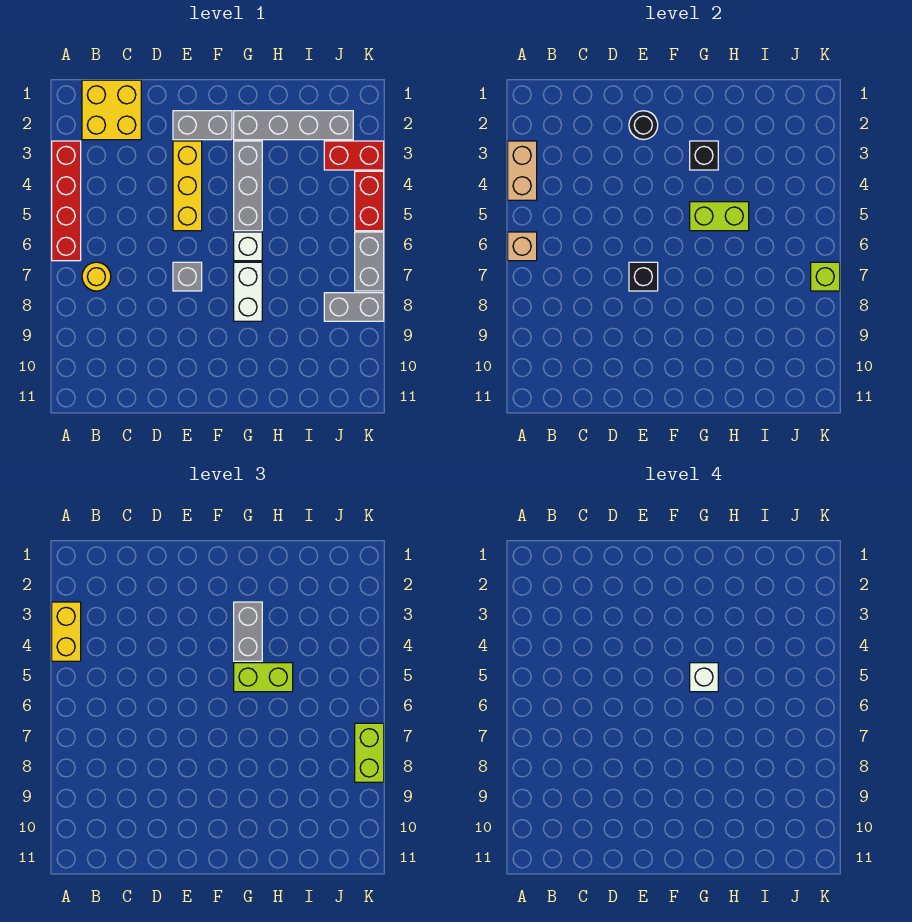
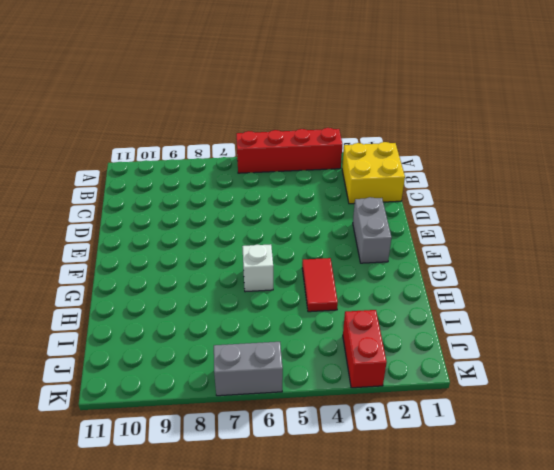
red tile G4:H4 level 1 -> grey brick G3:G5 level 1
none -> yellow round brick B7 level 1
none -> yellow brick E3:E5 level 1
none -> grey brick E7 level 1

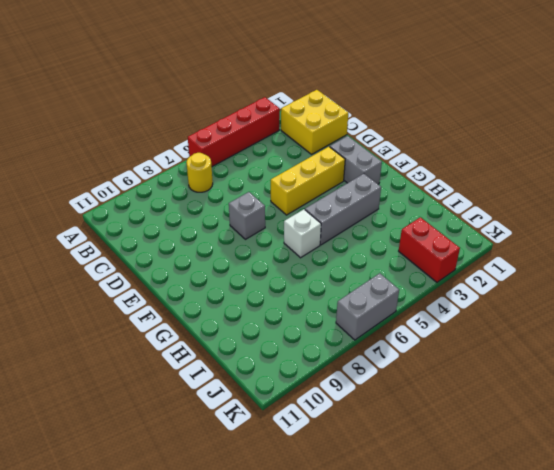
none -> grey brick G2:J2 level 1
none -> white brick G7:G8 level 1
none -> grey brick J8:K8 level 1

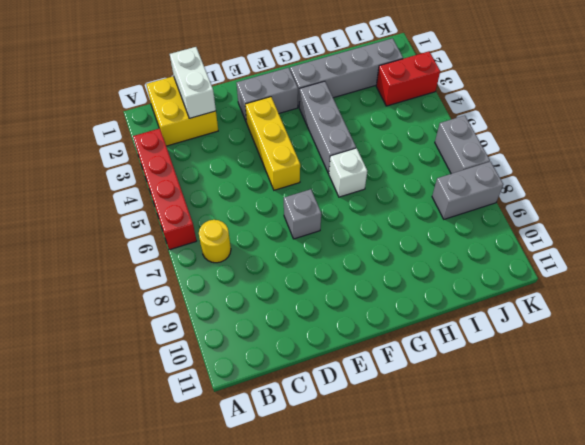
white brick C1:C2 level 2 -> white brick G7:G8 level 1
none -> red brick K4:K5 level 1
none -> tan brick A3:A4 level 2
none -> tan brick A6 level 2

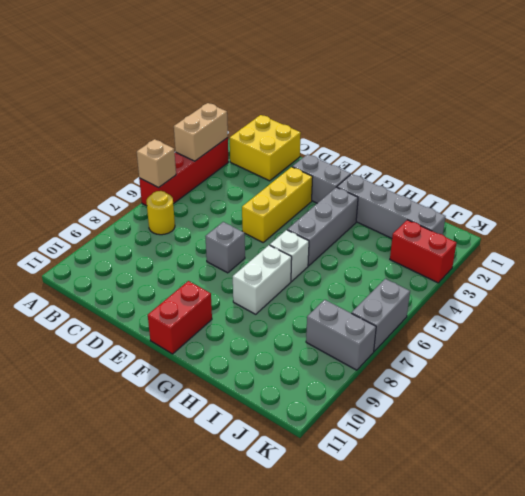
red brick F10:F11 level 1 -> red brick K4:K5 level 1
none -> black round brick E2 level 2
none -> black brick E7 level 2
none -> black brick G3 level 2

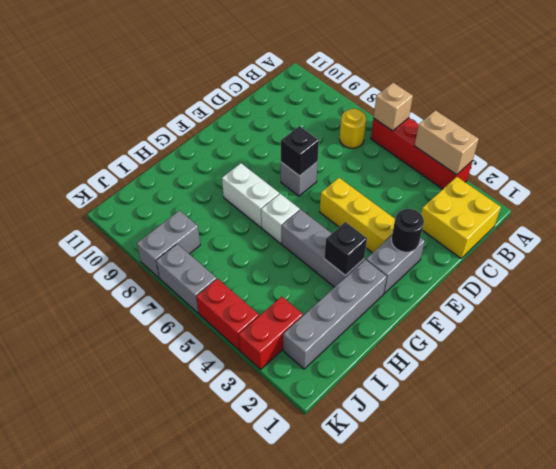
none -> lime brick G5:H5 level 2
none -> lime brick K7 level 2
none -> yellow brick A3:A4 level 3

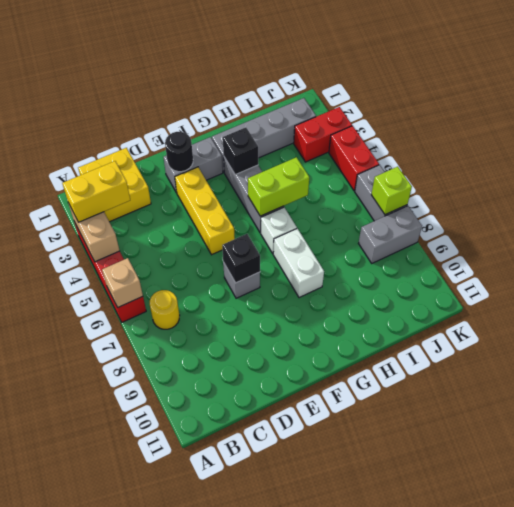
yellow brick A3:B3 level 3 -> yellow brick A3:A4 level 3
none -> grey brick G3:G4 level 3
none -> lime brick G5:H5 level 3
none -> lime brick K7:K8 level 3

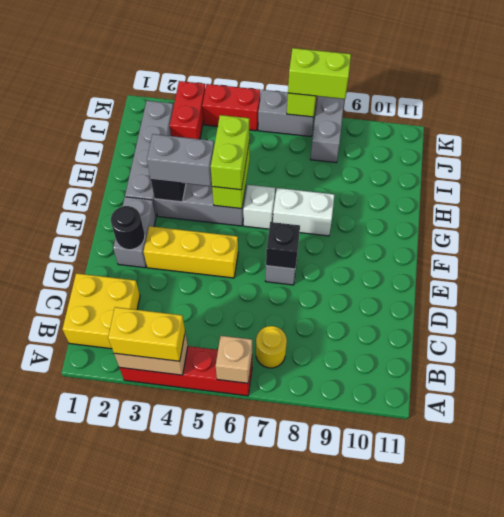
none -> white brick G5 level 4

